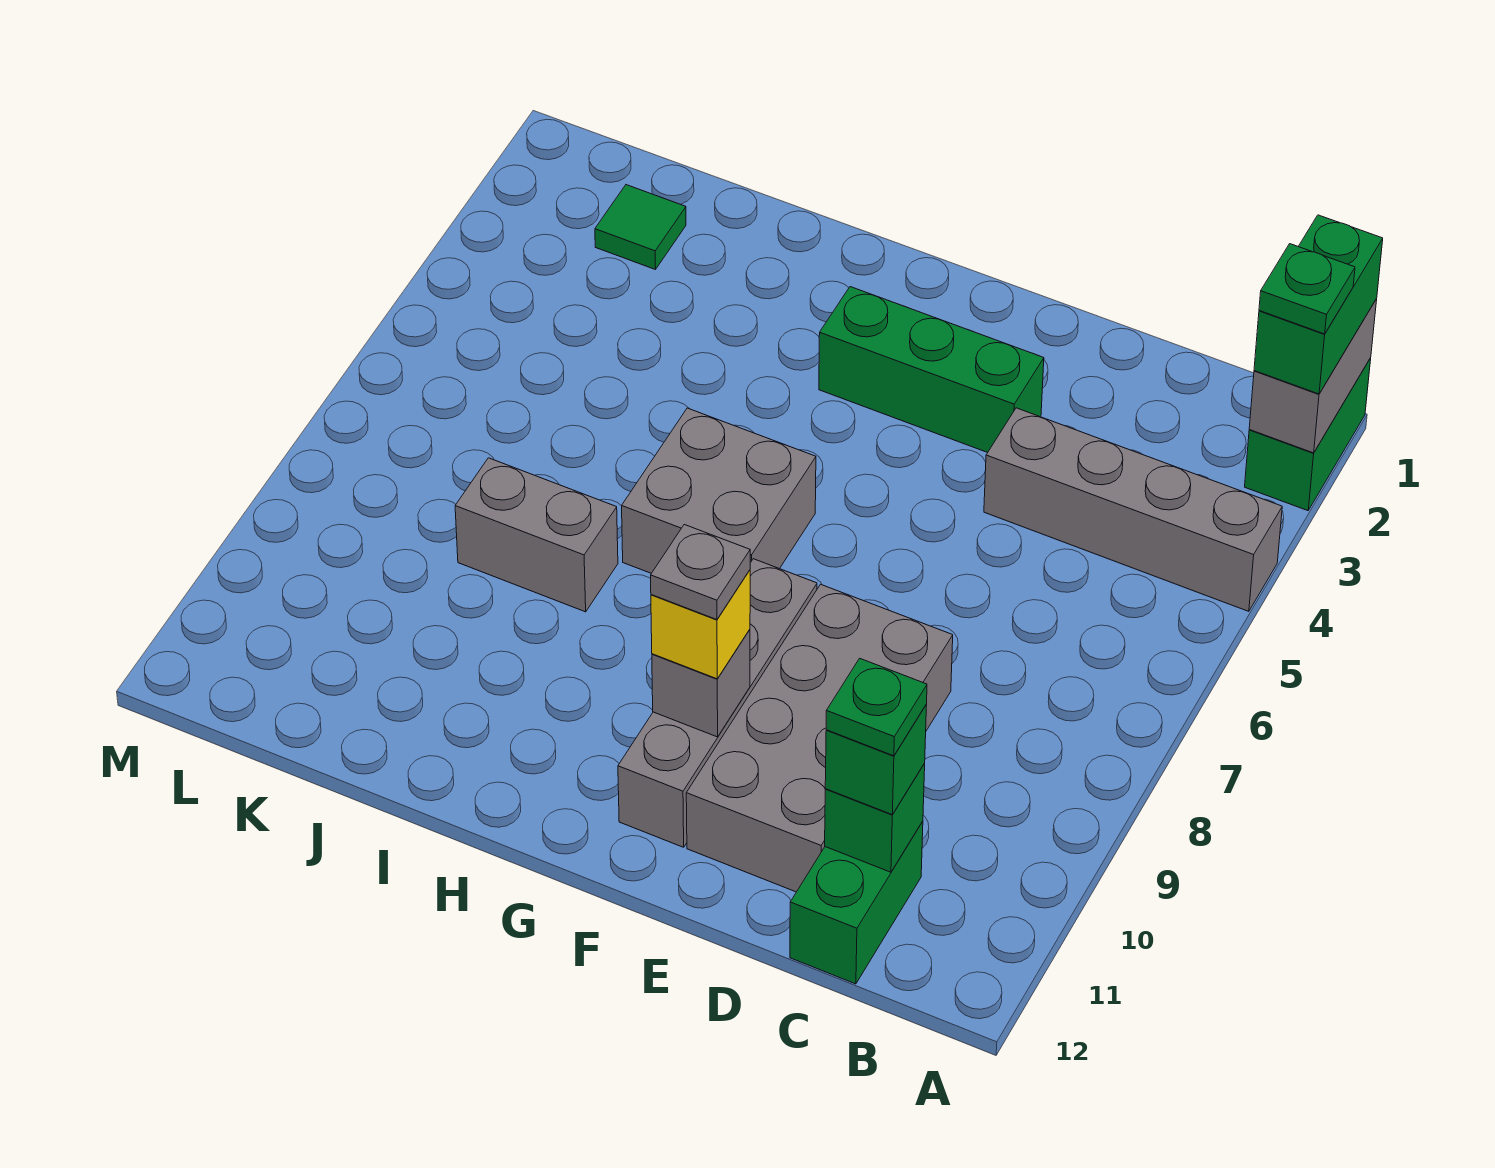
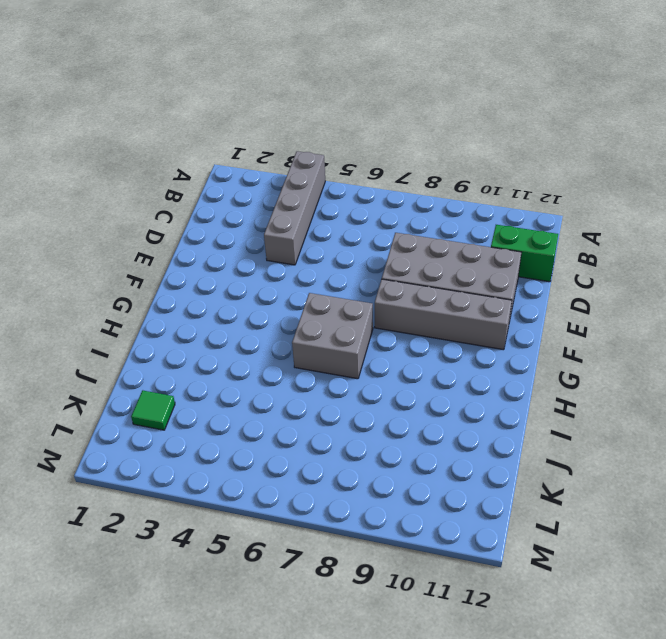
none -> green brick A1:A2 level 1
none -> green brick E3:G3 level 1
none -> grey brick I8:J8 level 1

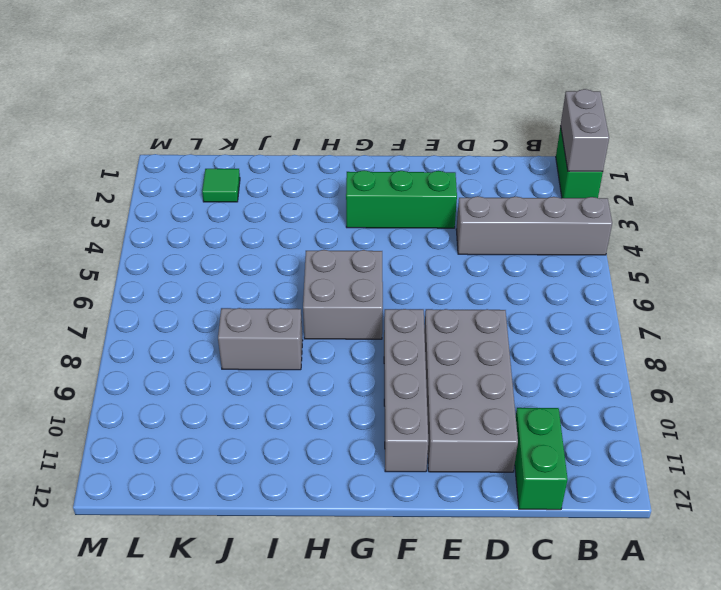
none -> green brick C11 level 2
none -> grey brick F10 level 2
none -> green brick A1:A2 level 3

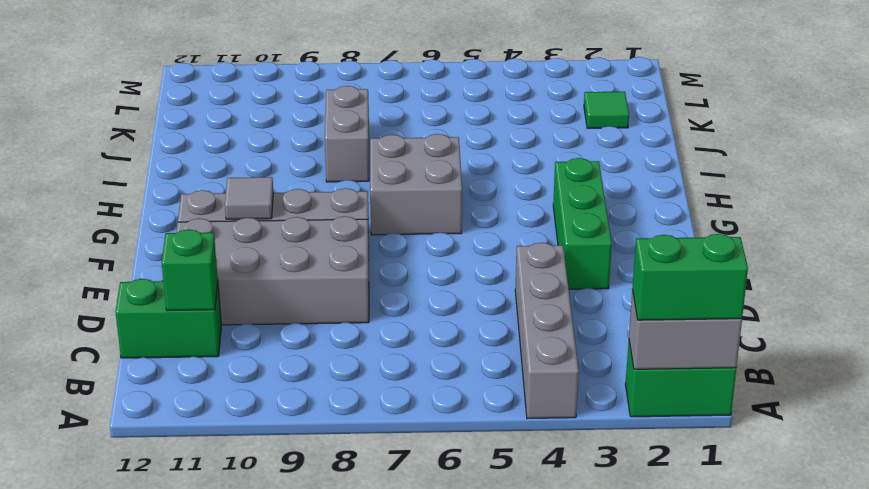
grey tile F10 level 2 -> grey brick F10 level 2
none -> green brick C11 level 3
none -> yellow brick F10 level 3
none -> green plate A2 level 4

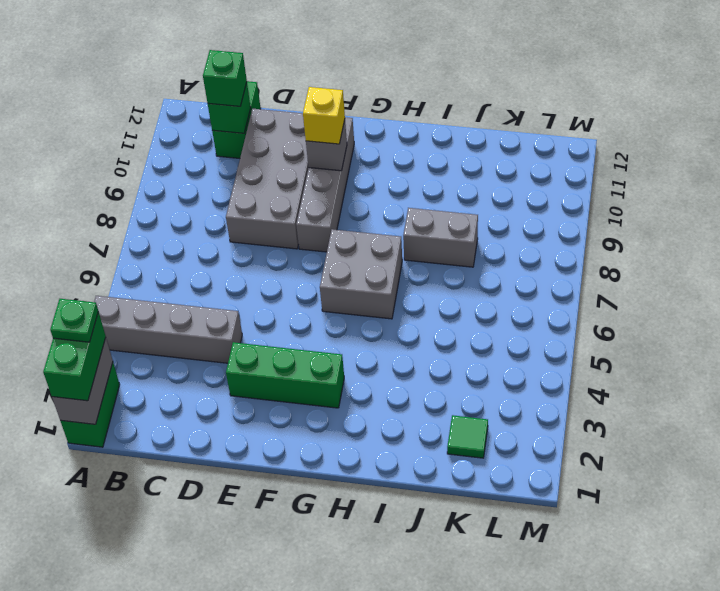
none -> green plate C11 level 4
none -> grey plate F10 level 4

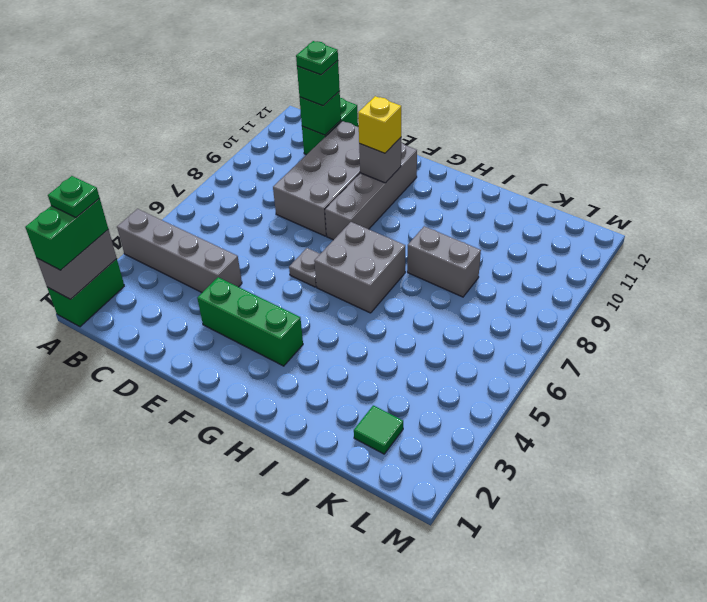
grey plate F6 level 1 -> grey plate F10 level 4

